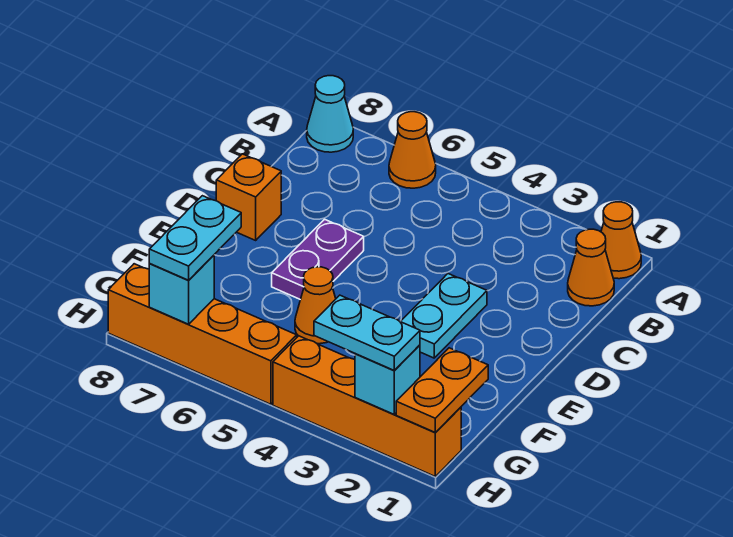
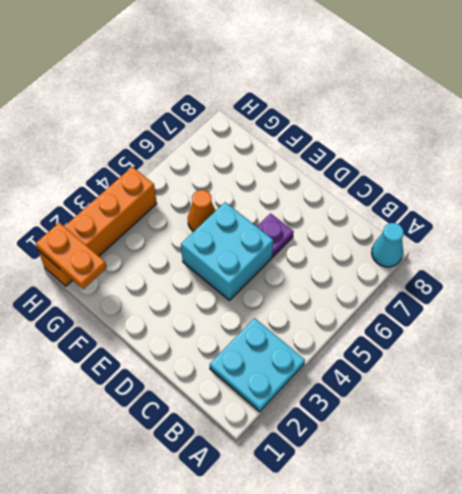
cyan plate A2:B3 level 1 -> none
cyan brick D4:E5 level 1 -> none
purple plate D6 level 1 -> purple plate D6:E6 level 1
none -> orange cone A1 level 1
none -> orange cone A6 level 1
none -> orange cone B1 level 1

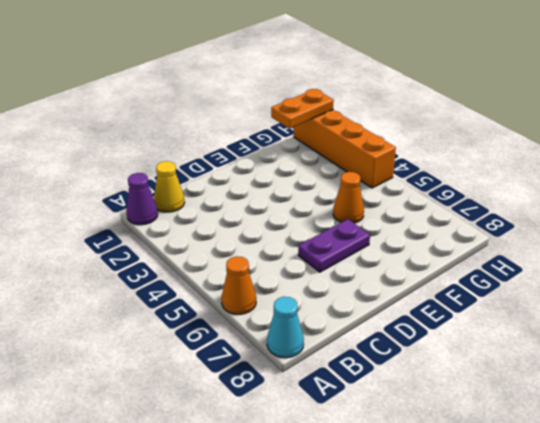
purple cone A1 level 1 -> orange cone A1 level 1
yellow cone B1 level 1 -> orange cone B1 level 1
none -> cyan plate D3:E3 level 1
none -> orange brick D8 level 1
none -> orange brick H5:H8 level 1

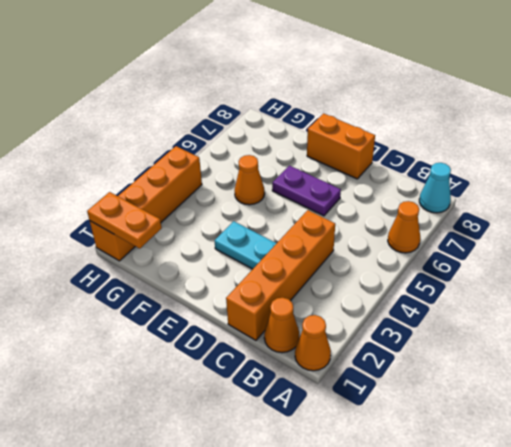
orange brick C1:C4 level 1 -> orange brick H5:H8 level 1
orange brick D8:E8 level 1 -> orange brick D8 level 1
none -> cyan brick H2 level 2
none -> cyan brick H7 level 2
none -> cyan plate G7:H7 level 3

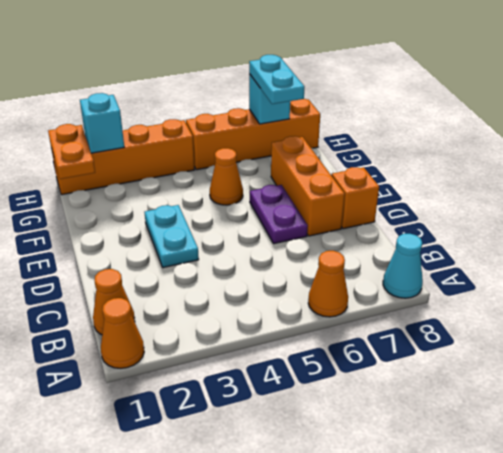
orange brick D7:F7 level 1 -> none
none -> cyan plate H2:H3 level 3

